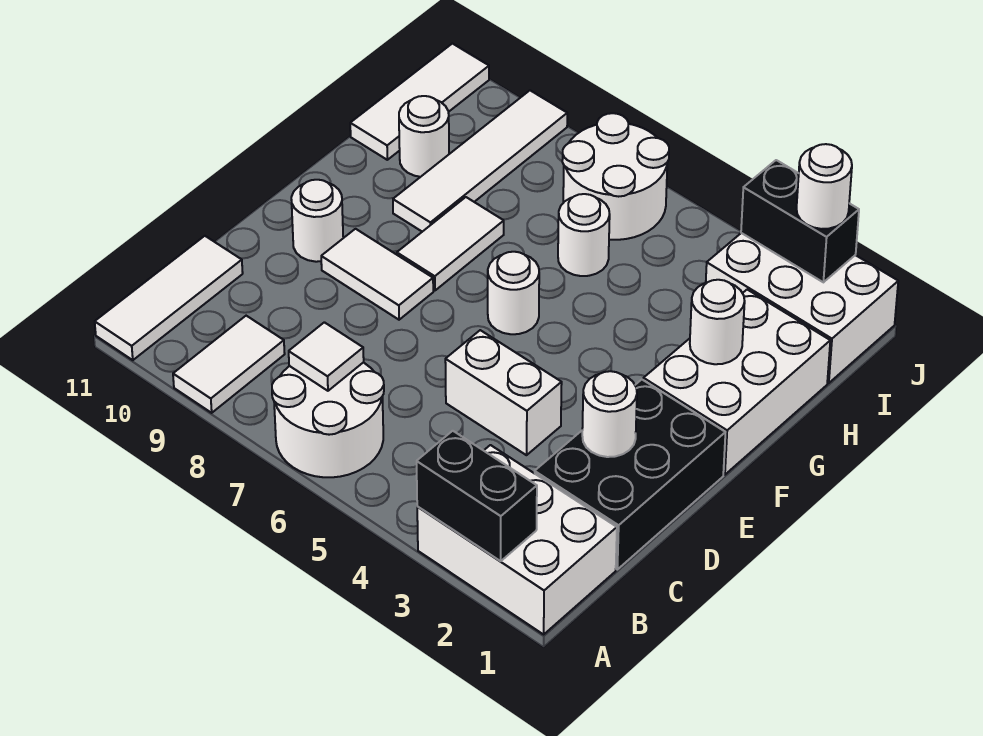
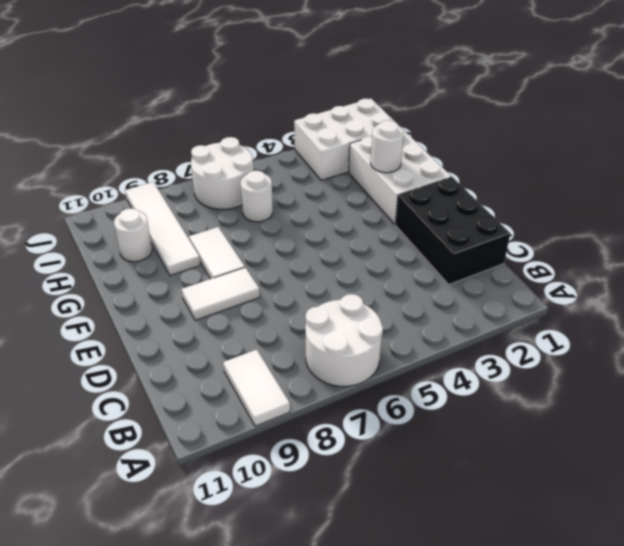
none -> white brick A1:B3 level 1
none -> white tile A11:C11 level 1
none -> white brick D4:D5 level 1

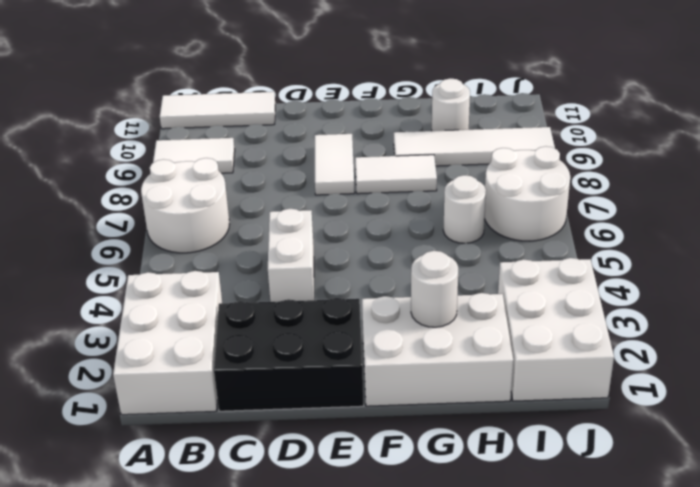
none -> white round brick E10 level 1
none -> white round brick F6 level 1
none -> white tile H11:J11 level 1

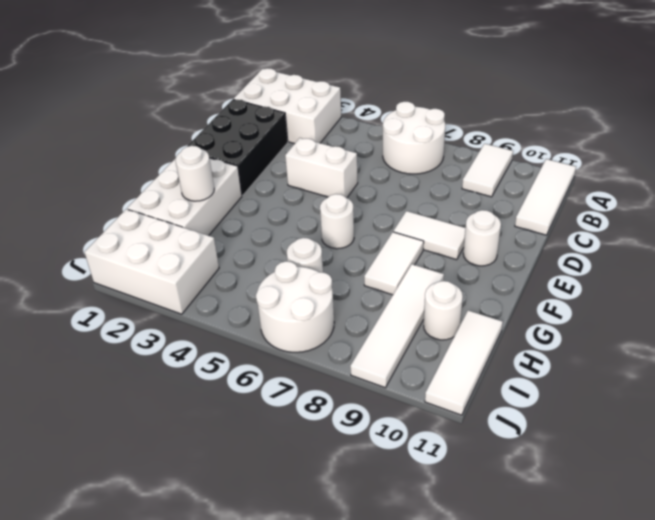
none -> black brick A2:A3 level 2
none -> white tile B7 level 2
none -> white round brick D2 level 2

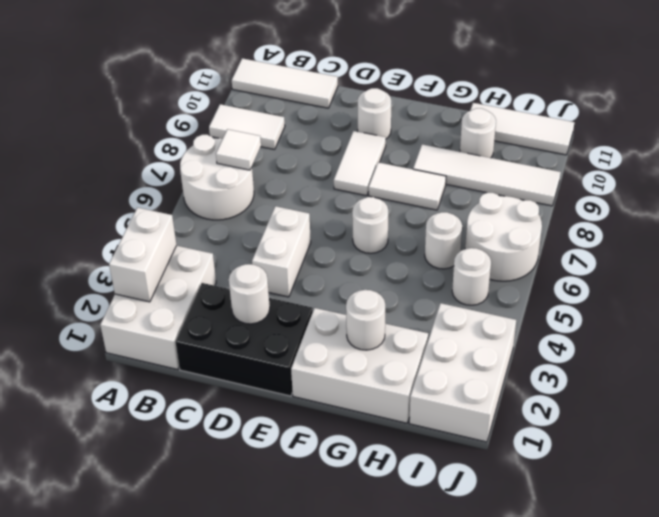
white brick A2:A3 level 2 -> black brick A2:A3 level 2
white round brick I5 level 1 -> white round brick J2 level 3
none -> black brick J2:J3 level 2

